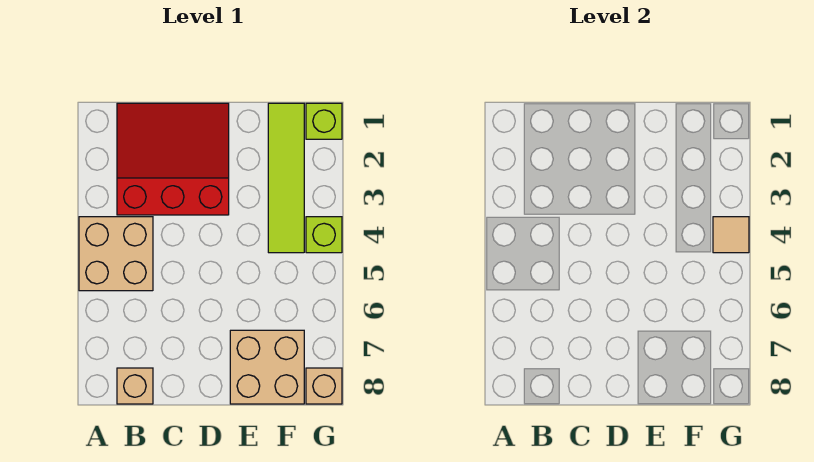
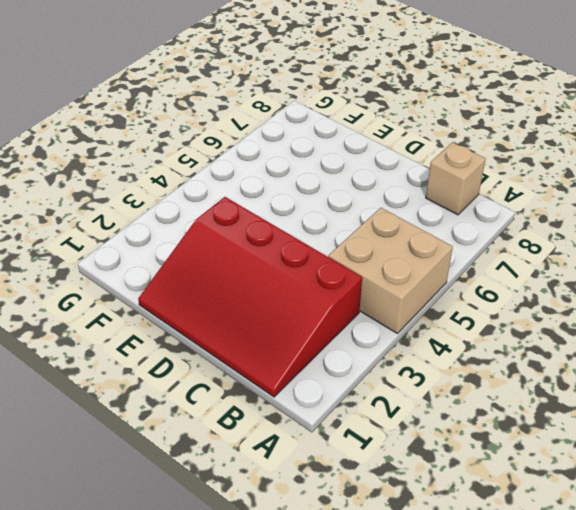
red slope B1:E3 level 1 top 3 -> red slope B1:D3 level 1 top 3
none -> tan brick E7:F8 level 1
none -> lime tile F1:F4 level 1

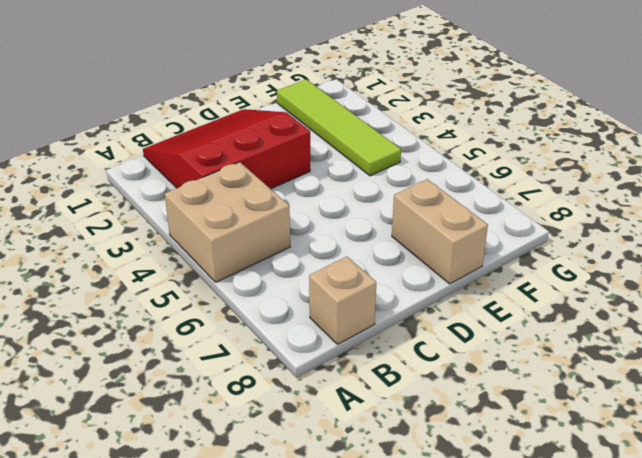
tan brick E7:E8 level 1 -> tan brick E7:F8 level 1
none -> lime brick G1 level 1
none -> lime brick G4 level 1

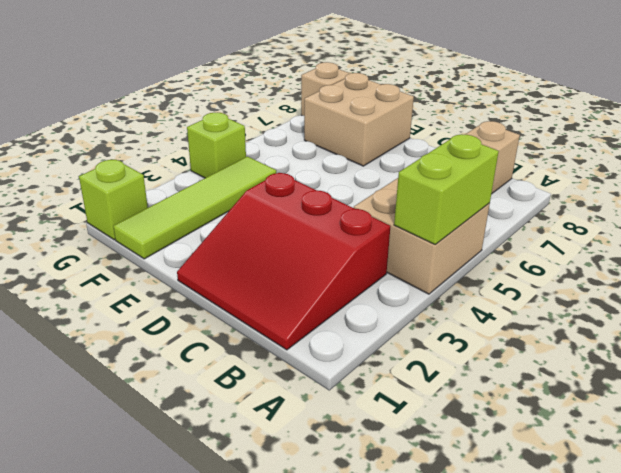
lime brick A4:A5 level 2 -> none
none -> tan tile G4 level 2

